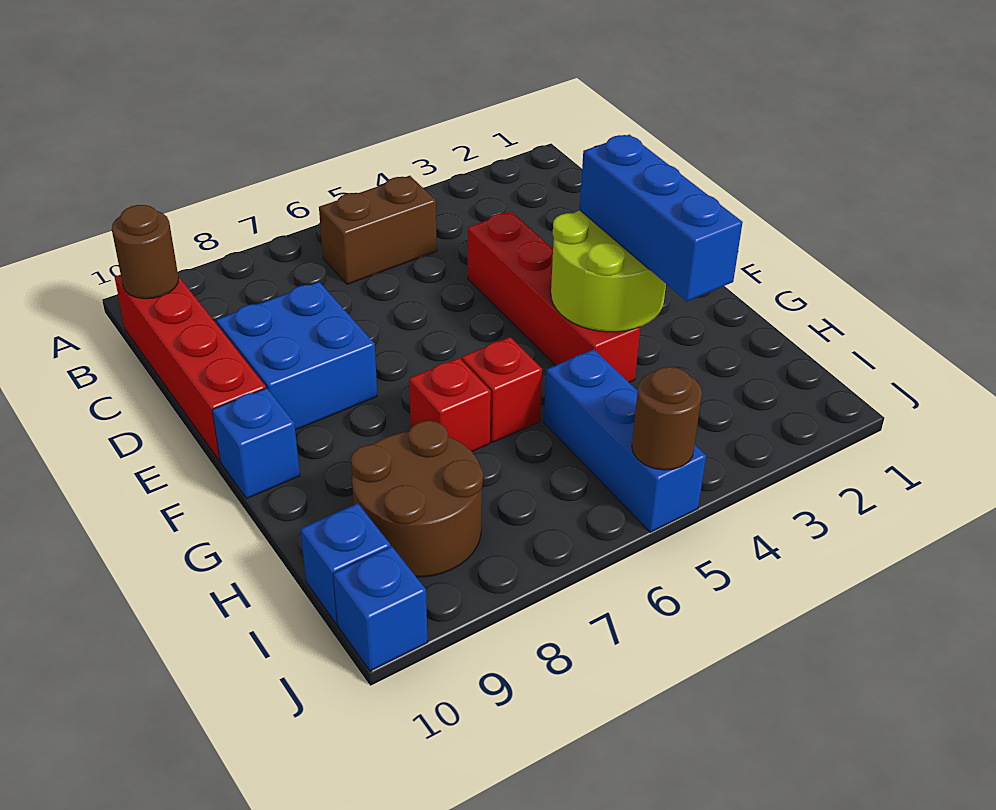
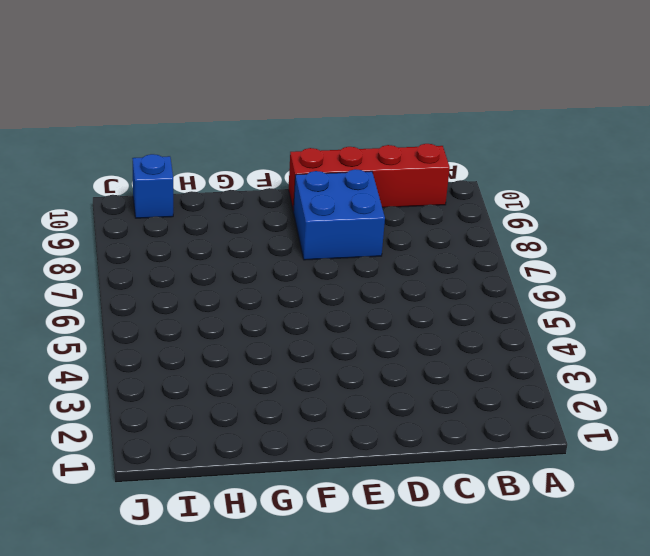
none -> brown brick B5:B6 level 1
none -> red brick D4:G4 level 1
none -> blue brick F10 level 1

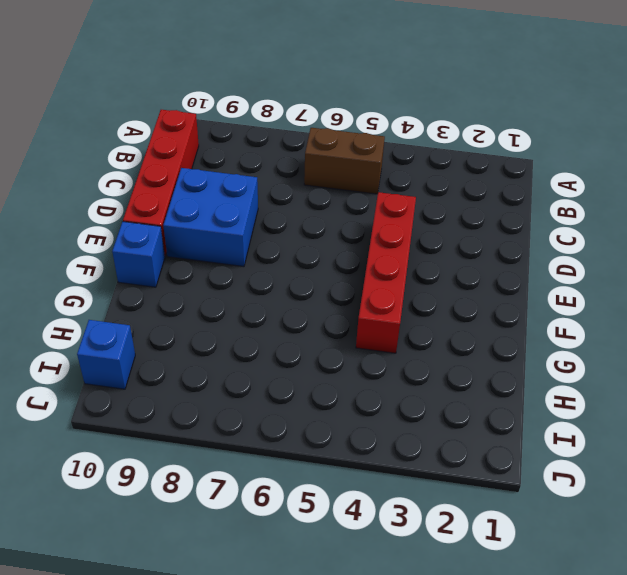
none -> red brick G6 level 1
none -> red brick G7 level 1
none -> blue brick H5:J5 level 1

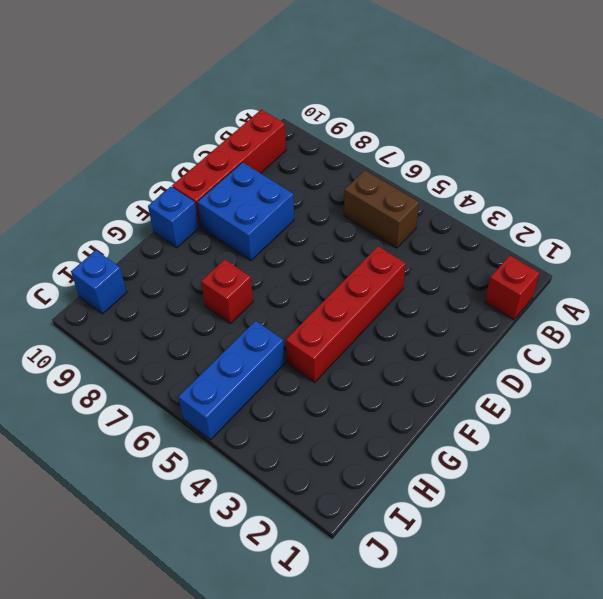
red brick B1 level 1 -> red brick G6 level 1
none -> brown round brick H8:I9 level 1
none -> blue brick J10 level 1
none -> brown round brick B10 level 2

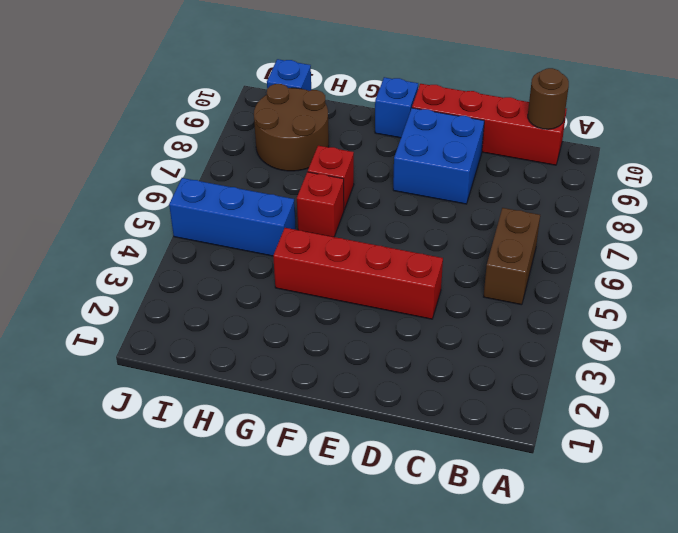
none -> blue brick J10 level 1
none -> lime round brick F3:G4 level 2
none -> brown round brick J5 level 2

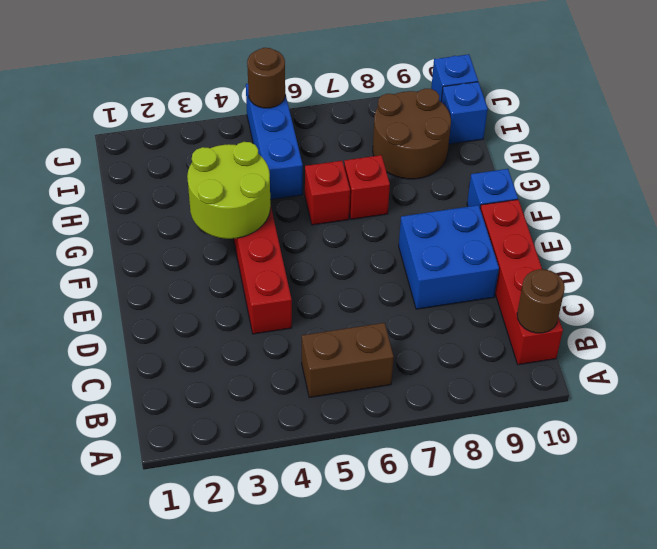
none -> blue brick F3:H3 level 3

